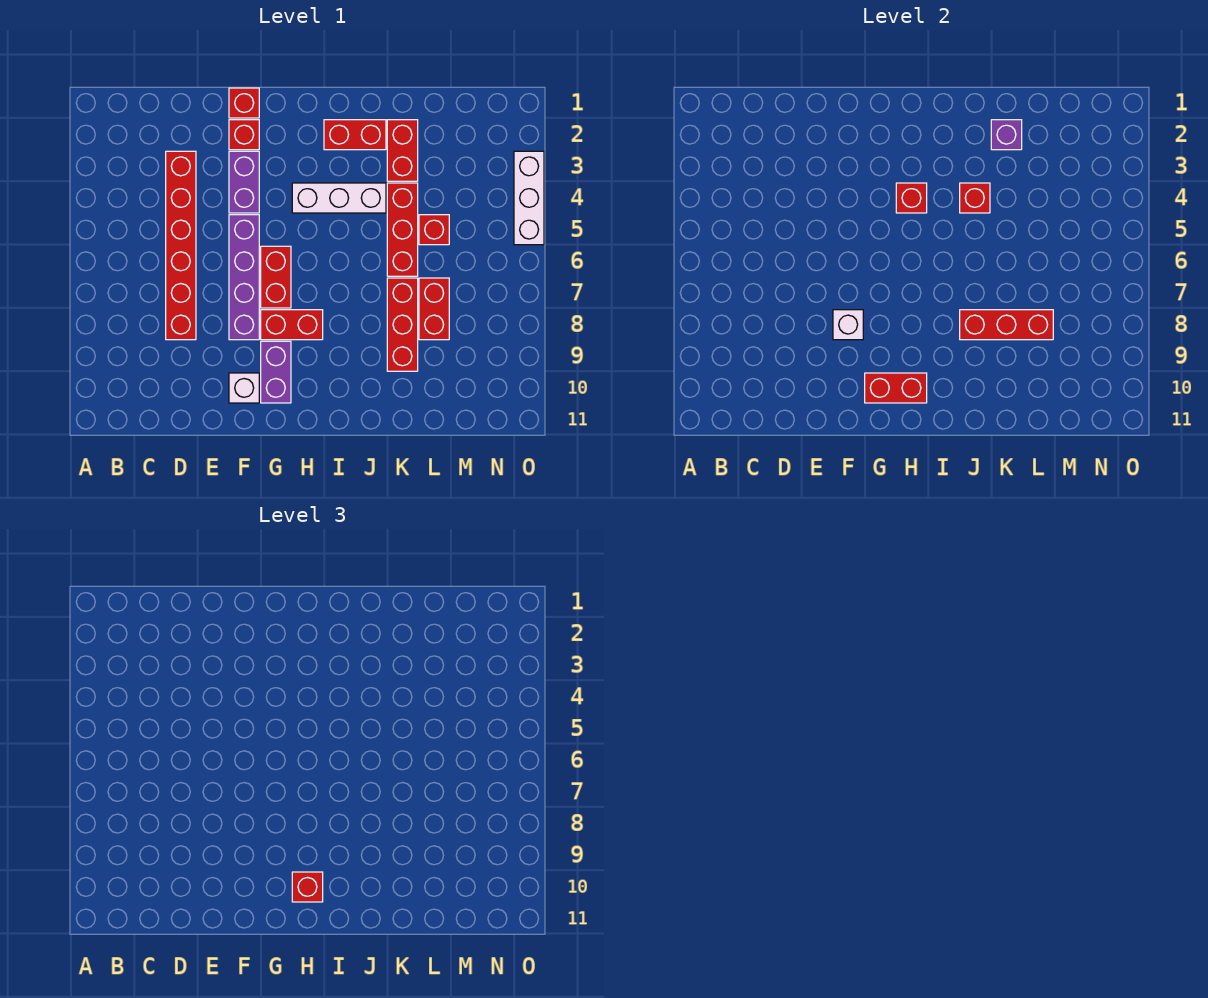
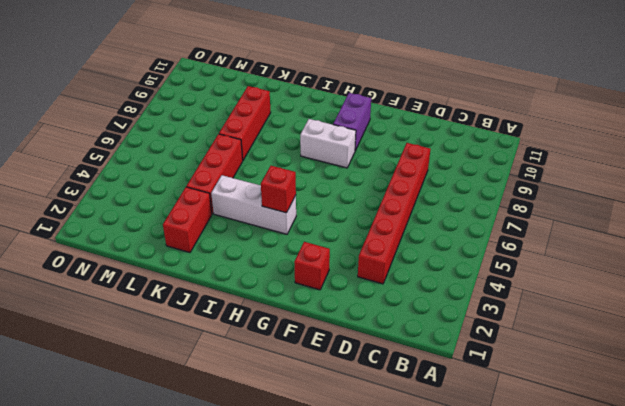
white brick G8:H8 level 1 -> red brick G8:H8 level 1
none -> red brick F1 level 1
none -> purple brick F3:F4 level 1
none -> purple brick F5:F8 level 1

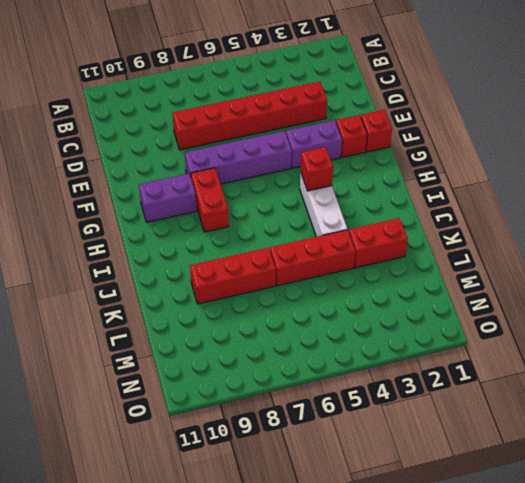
none -> white brick F10 level 1
none -> red brick G6:G7 level 1
none -> red brick I2:J2 level 1

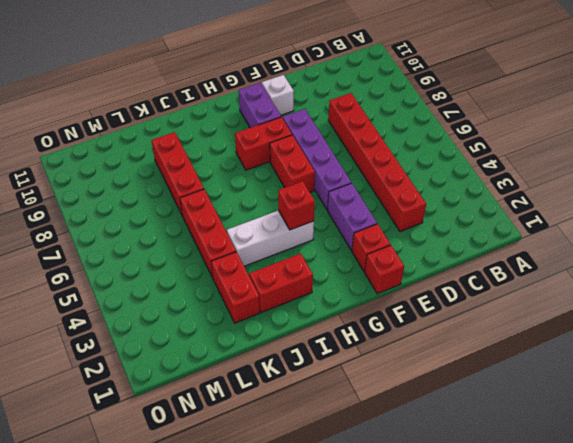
none -> red brick L5 level 1
none -> red brick L7:L8 level 1
none -> white brick O3:O5 level 1

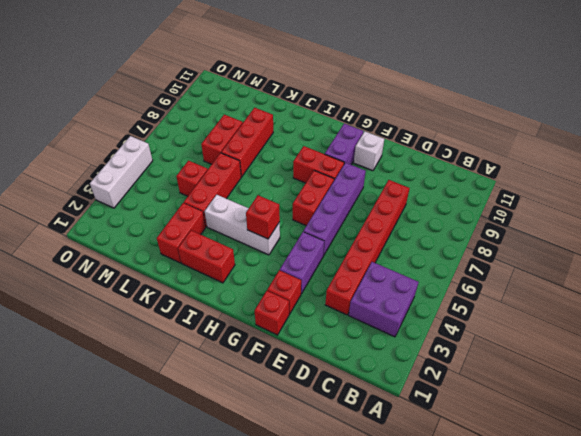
purple brick B3:C4 level 1 -> none
none -> white brick F8 level 2
none -> red brick G10:H10 level 2
none -> red brick J4 level 2

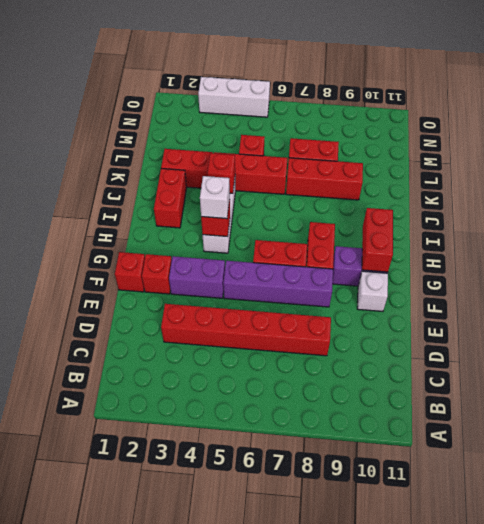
white brick H4 level 3 -> white brick F8 level 2
none -> red brick J8:L8 level 2
none -> purple brick K2 level 2
none -> red brick H10 level 3

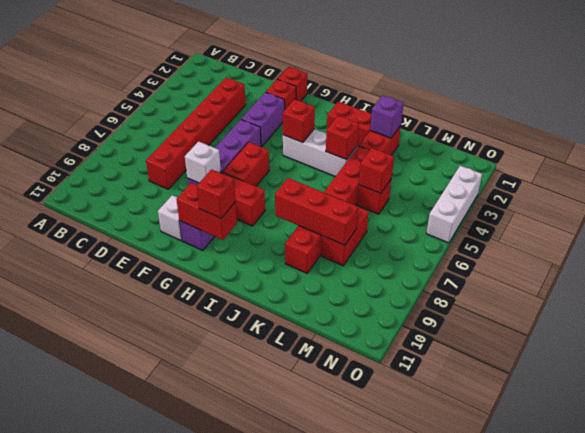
red brick L5 level 2 -> none

